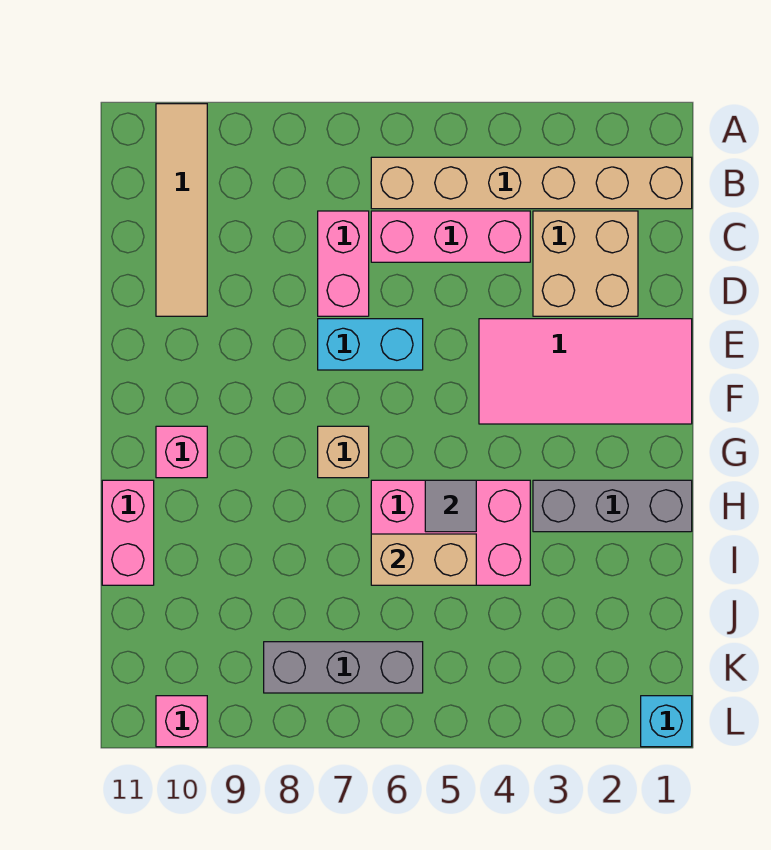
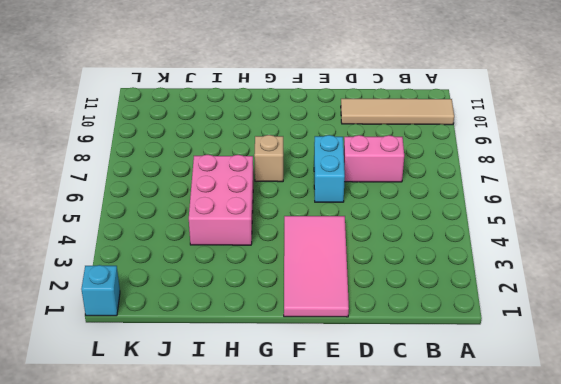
none -> tan brick B1:B6 level 1
none -> tan brick C2:D3 level 1
none -> pink brick C4:C6 level 1

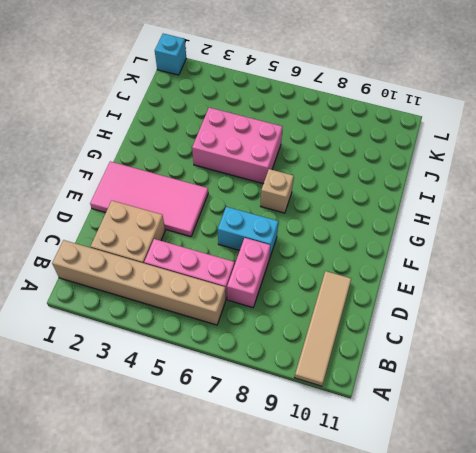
none -> pink brick G10 level 1
none -> grey brick H1:H3 level 1
none -> pink brick H11:I11 level 1

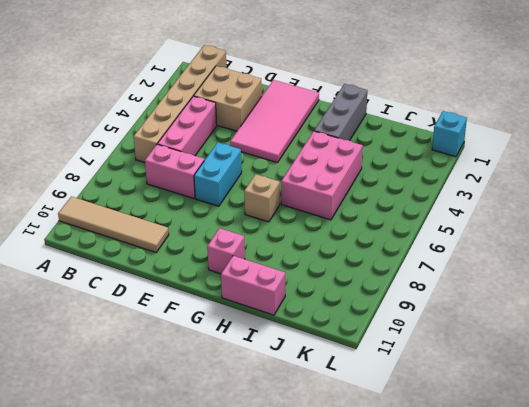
none -> grey brick K6:K8 level 1
none -> pink brick L10 level 1
none -> grey tile H5 level 2

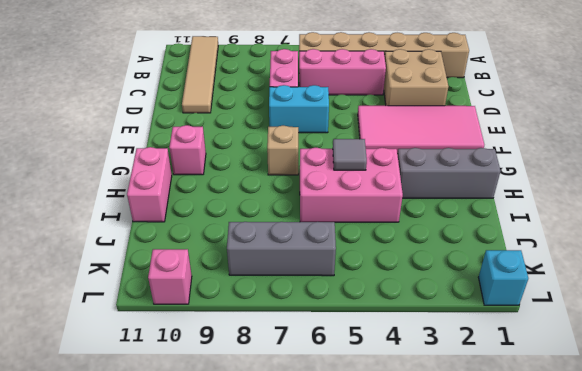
none -> tan brick I5:I6 level 2

